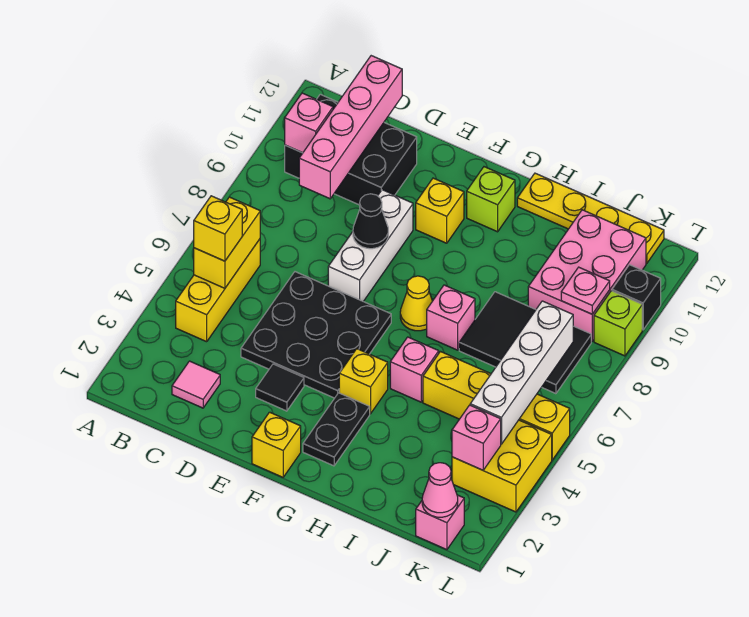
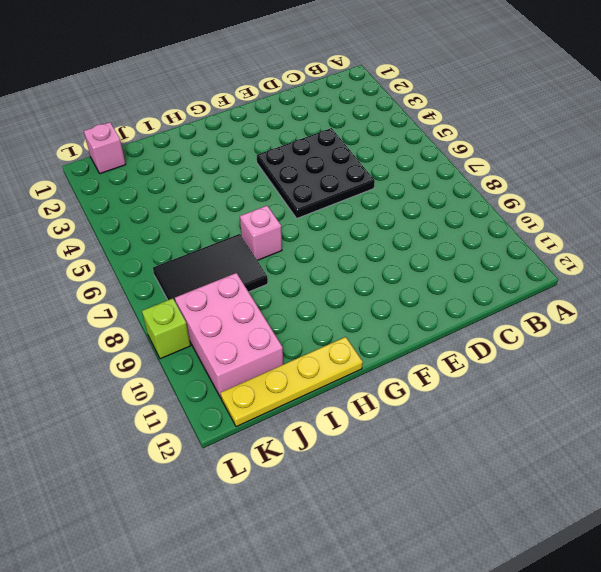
none -> yellow brick B4:B6 level 1
none -> black brick B10:D11 level 1
none -> pink tile C2 level 1
none -> black tile E3 level 1

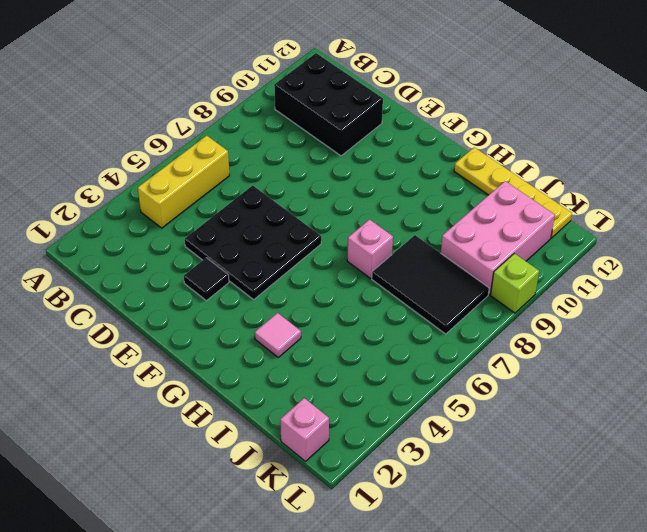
pink tile H3 level 1 -> pink tile C2 level 1
none -> white brick E7:E9 level 1
none -> yellow brick F1 level 1
none -> yellow brick F10 level 1
none -> black plate G2:G3 level 1

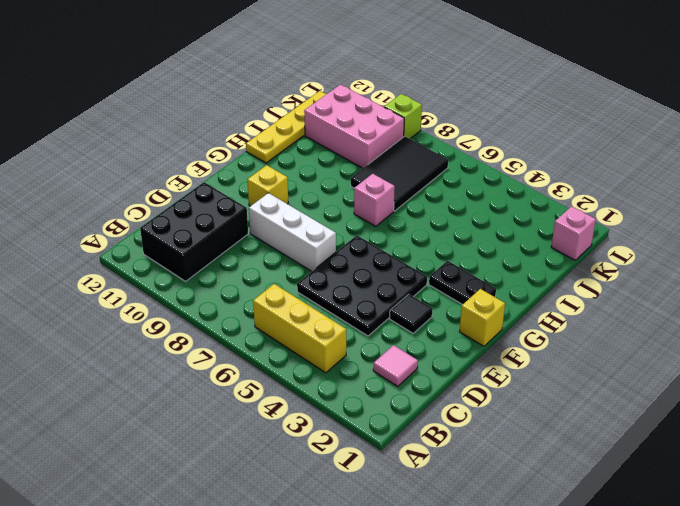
none -> yellow brick G4 level 1
none -> yellow cone G7 level 1
none -> lime brick G11 level 1
none -> pink brick H5 level 1

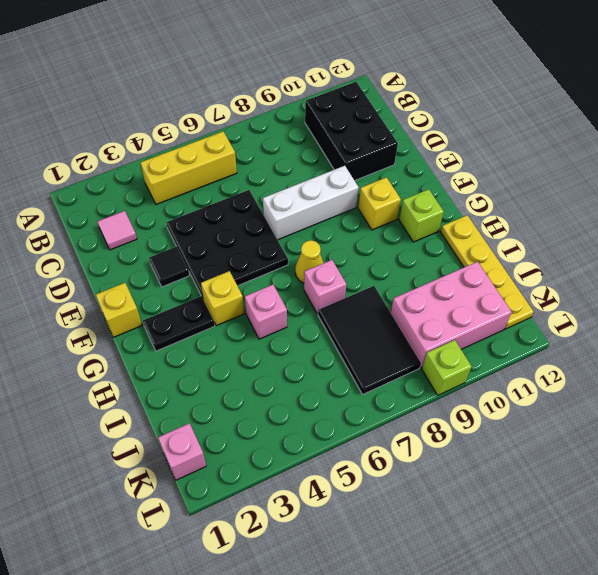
none -> yellow brick I5:L5 level 1
none -> yellow brick K3:L4 level 1
none -> black brick L10 level 1
none -> yellow brick B5:B6 level 2

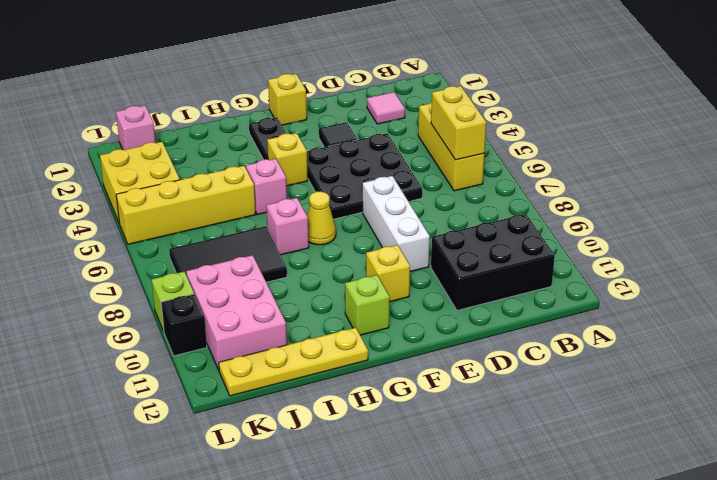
none -> pink brick B10 level 2
none -> pink brick C9:C12 level 2
none -> black cone E8 level 2
none -> pink cone K1 level 2

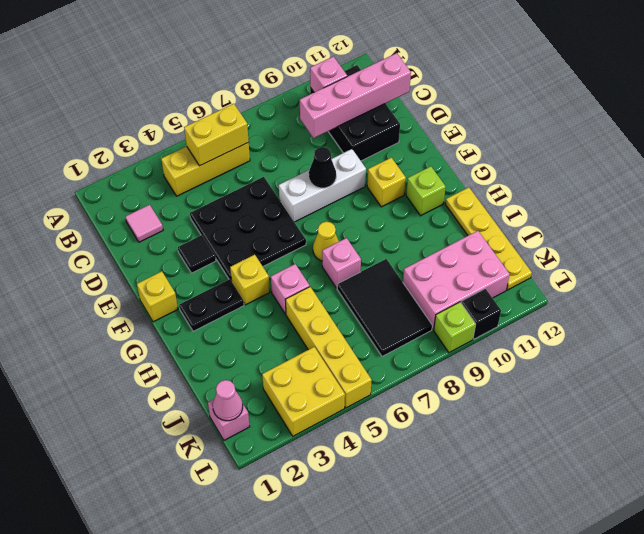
none -> pink brick K3 level 2
none -> white brick K4:K7 level 2
none -> pink plate K9 level 2
none -> yellow brick B5 level 3

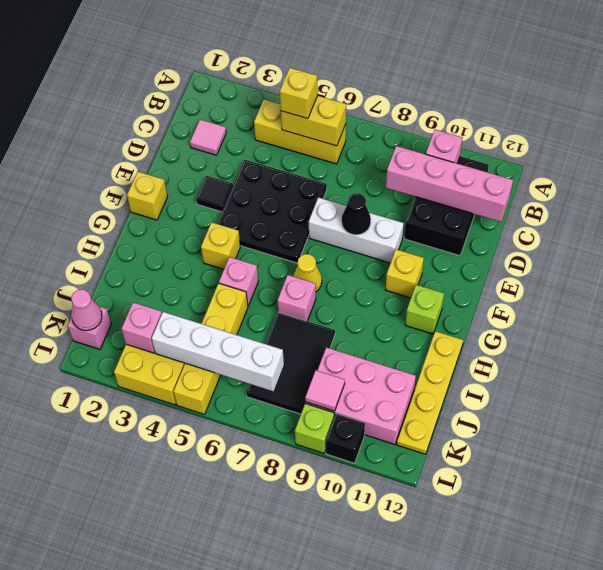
pink tile K9 level 2 -> pink plate K9 level 2
none -> black plate G2:G3 level 1

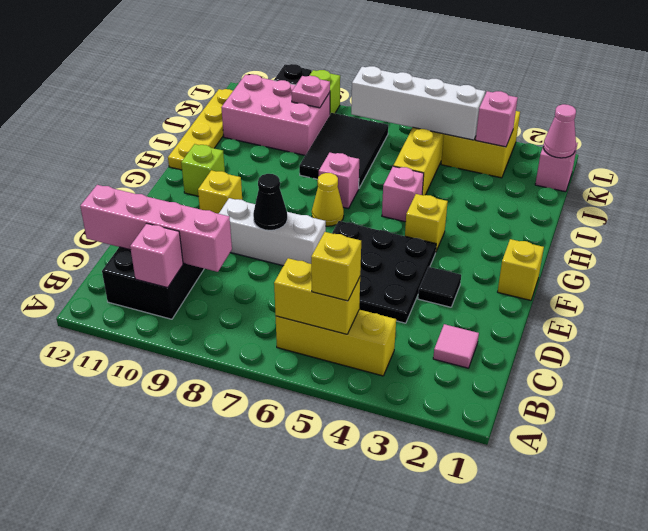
none -> black plate G2:G3 level 1

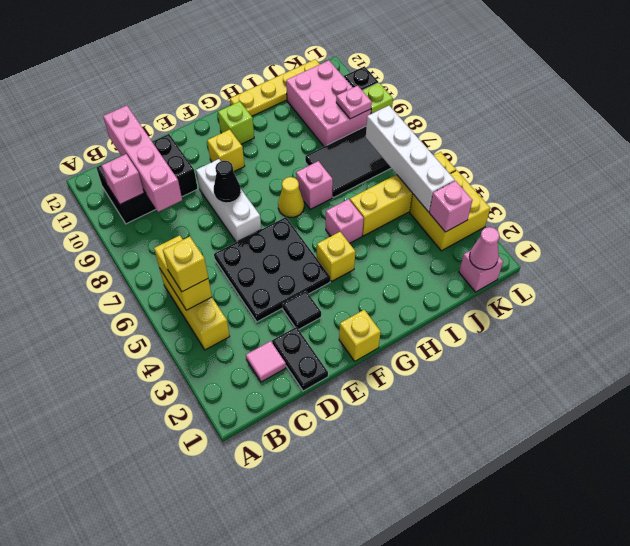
black plate D1:D2 level 1 -> black plate G2:G3 level 1

